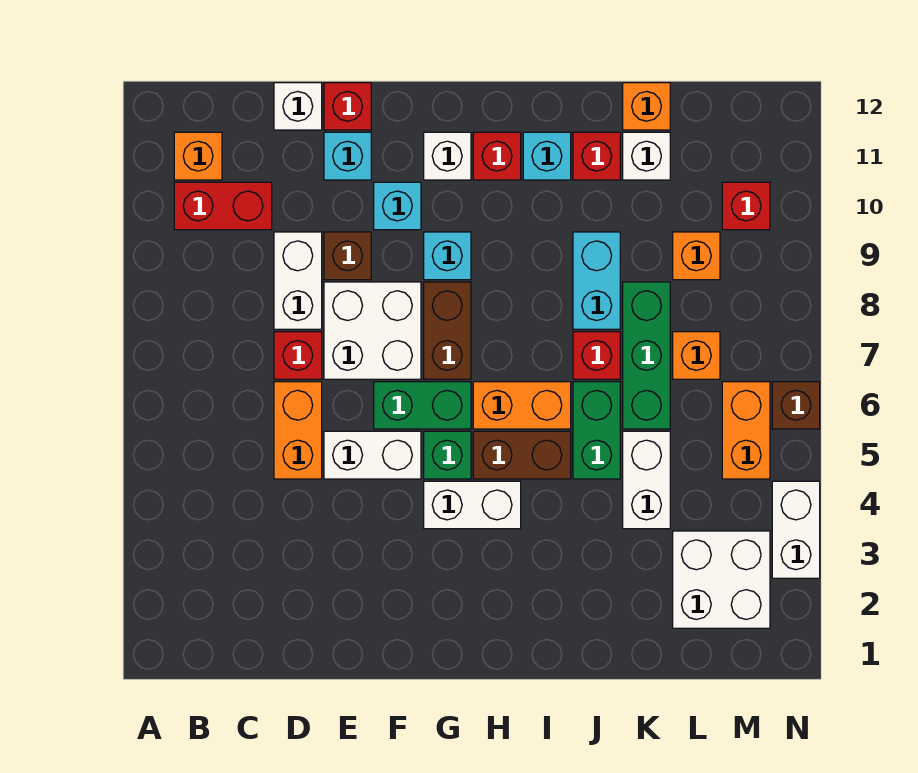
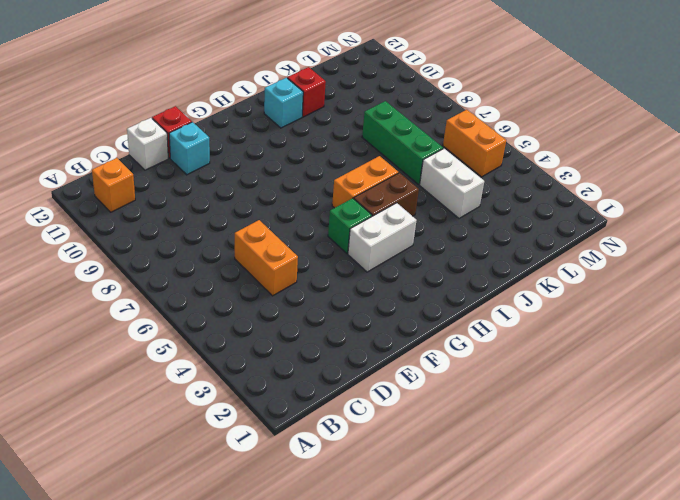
none -> red brick B10:C10 level 1
none -> red brick D7 level 1
none -> white brick D8:D9 level 1
none -> white brick E5:F5 level 1

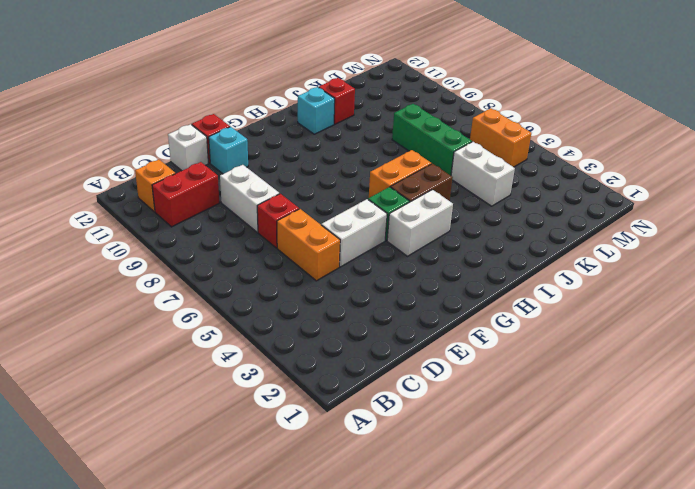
none -> white brick E7:F8 level 1
none -> brown brick E9 level 1
none -> green brick F6:G6 level 1
none -> cyan brick F10 level 1

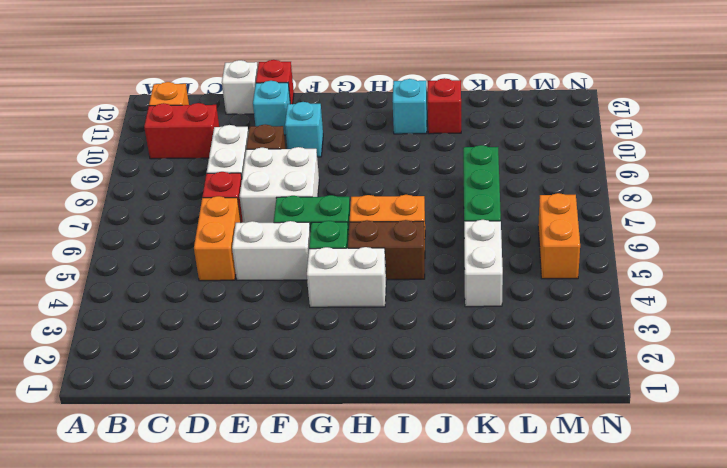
none -> brown brick G7:G8 level 1
none -> cyan brick G9 level 1
none -> white brick G11 level 1
none -> red brick H11 level 1

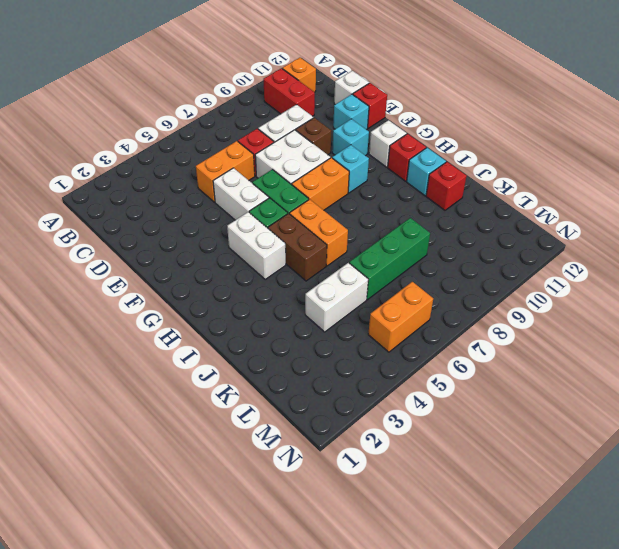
orange brick G7:G8 level 1 -> brown brick G7:G8 level 1
none -> green brick J5:J6 level 1
none -> red brick J7 level 1
none -> cyan brick J8:J9 level 1
none -> white brick K11 level 1

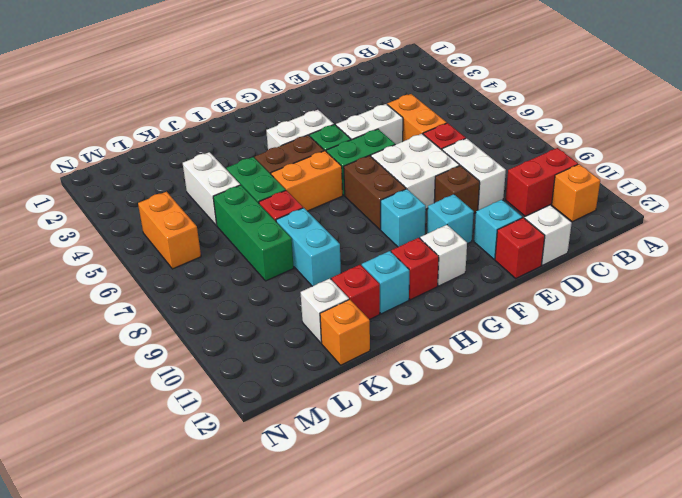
none -> white brick L2:M3 level 1
none -> orange brick L7 level 1
none -> orange brick L9 level 1
none -> red brick M10 level 1

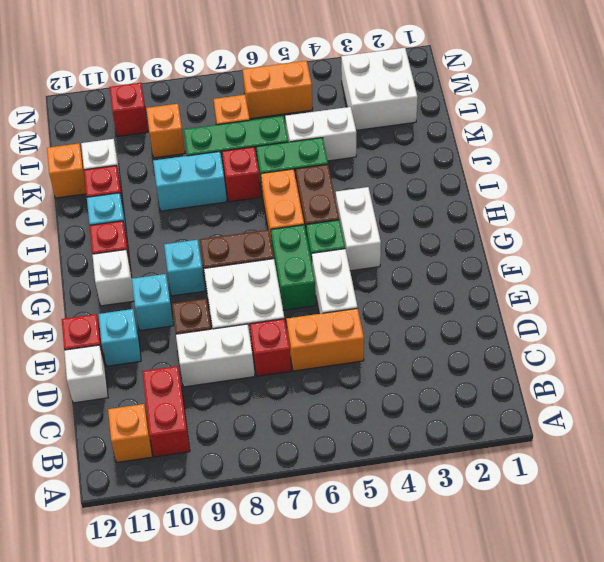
none -> white brick N3:N4 level 1
none -> brown brick N6 level 1

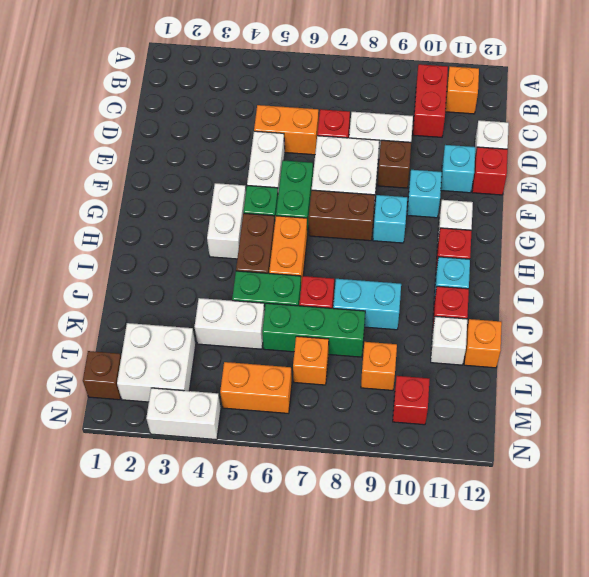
brown brick M1 level 1 -> brown brick N6 level 1

